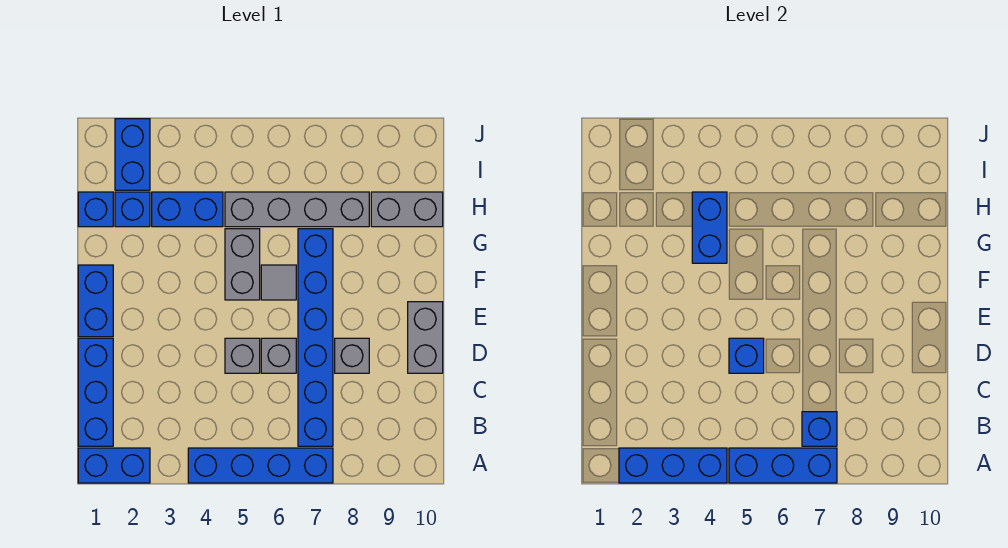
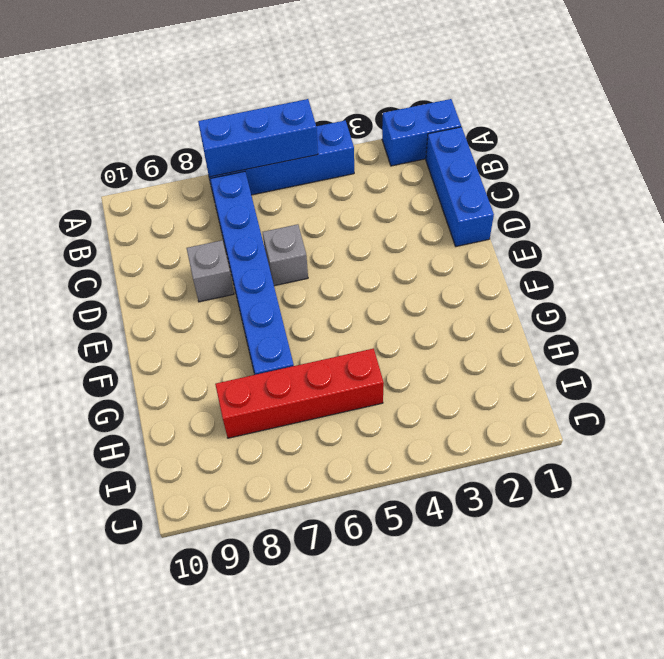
red brick H5:H8 level 1 -> grey brick H5:H8 level 1
none -> grey brick D5 level 1
none -> grey brick D10:E10 level 1
none -> blue brick E1:F1 level 1

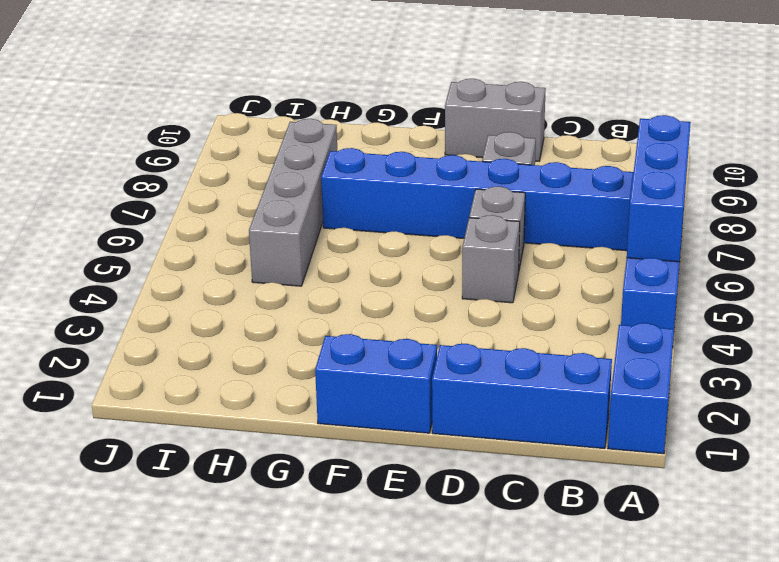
none -> grey brick F5:G5 level 1
none -> grey tile F6 level 1
none -> blue brick H1 level 1

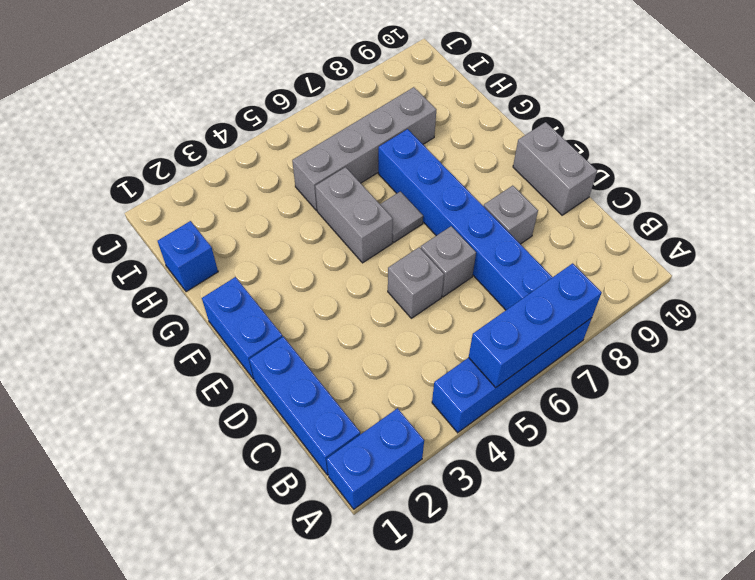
none -> blue brick H2 level 1
none -> blue brick H3:H4 level 1
none -> grey brick H9:H10 level 1

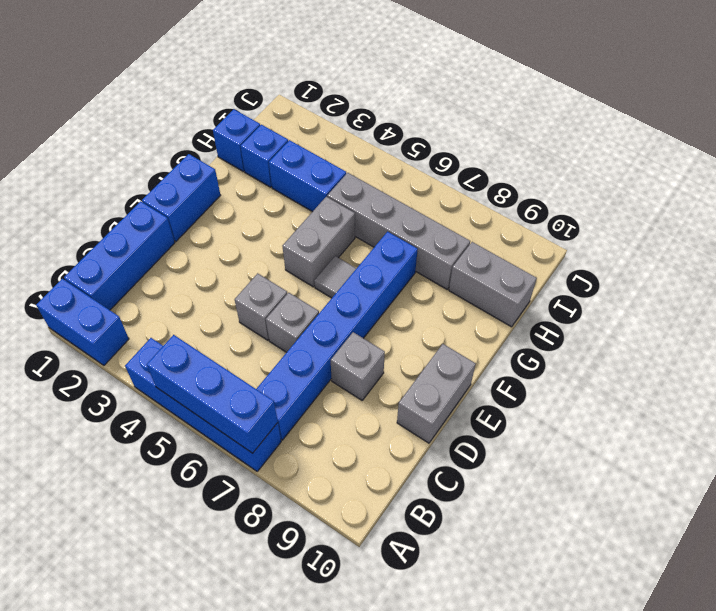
none -> blue brick I2:J2 level 1
none -> blue brick A2:A4 level 2
none -> blue brick B7 level 2

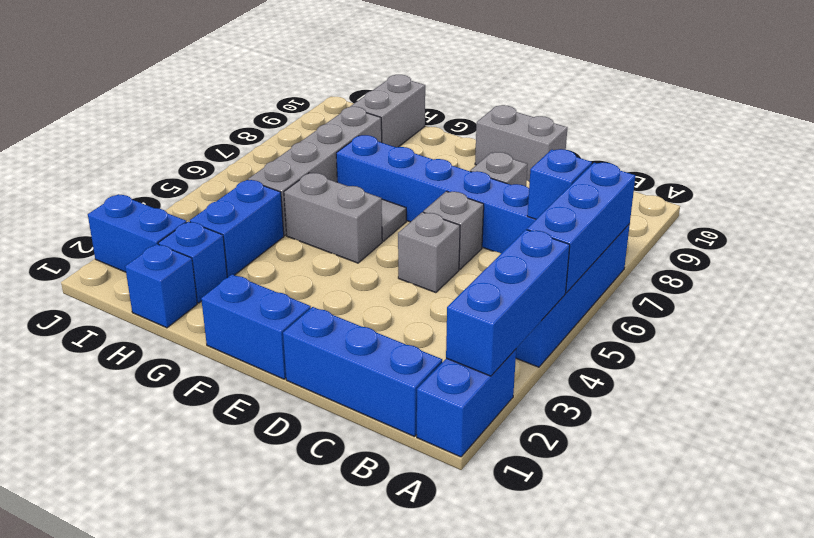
none -> blue brick D5 level 2
none -> blue brick G4:H4 level 2

